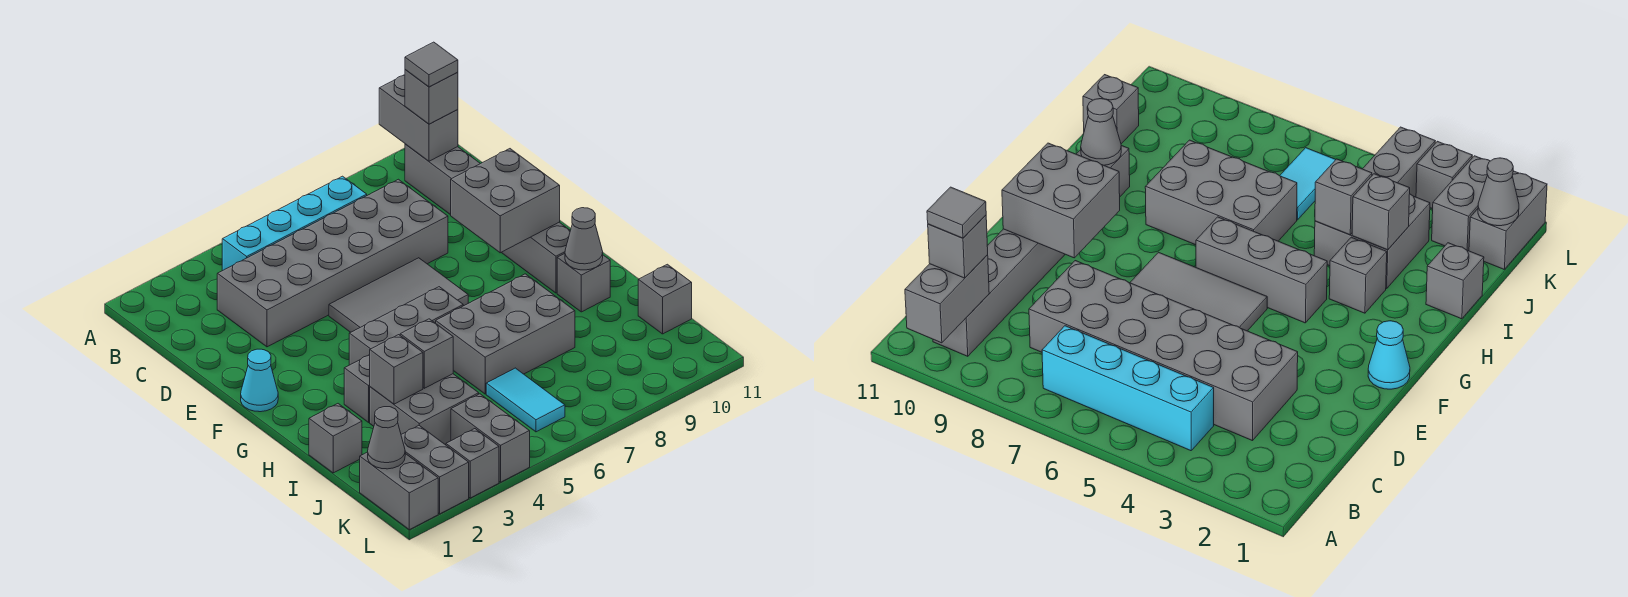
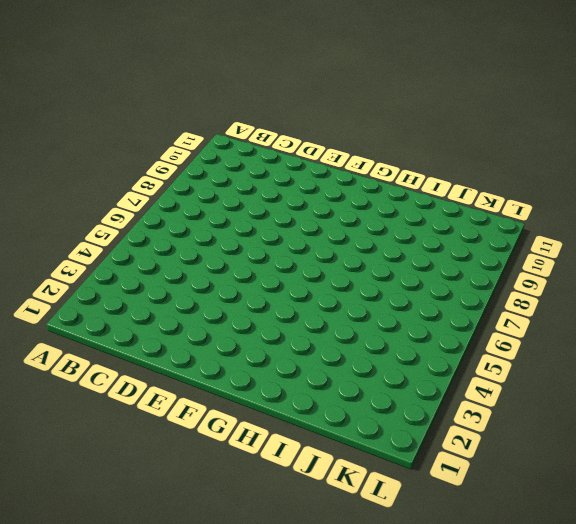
none -> cyan brick B4:B7 level 1
none -> grey brick B10:G10 level 1
none -> grey brick C3:D8 level 1

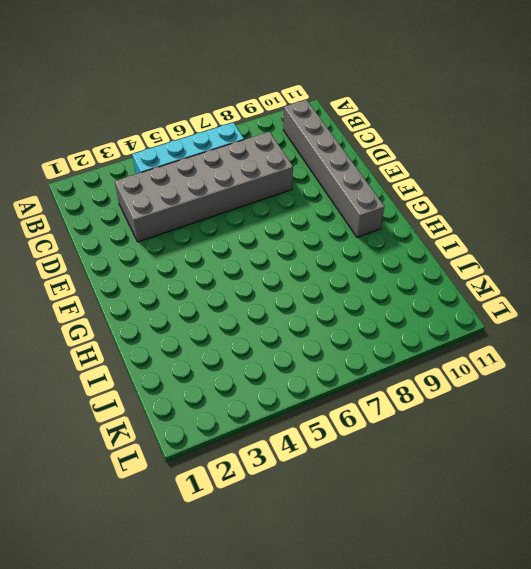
none -> grey tile E5:F7 level 1
none -> cyan cone F1 level 1
none -> grey brick G4:G6 level 1

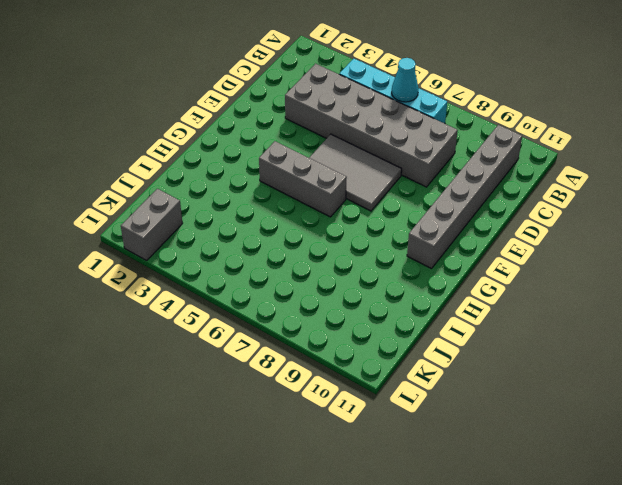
cyan cone B6 level 2 -> cyan cone F1 level 1
none -> grey brick H3 level 1
none -> grey brick H6:I8 level 1
none -> grey brick H10 level 1

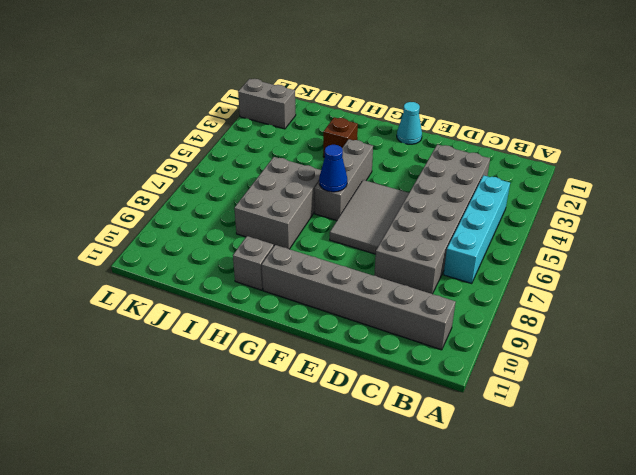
blue cone G6 level 2 -> none
brown brick H3 level 1 -> grey brick H3 level 1
none -> grey brick I1 level 1
none -> grey brick I3:J4 level 1
none -> cyan tile J6:K6 level 1

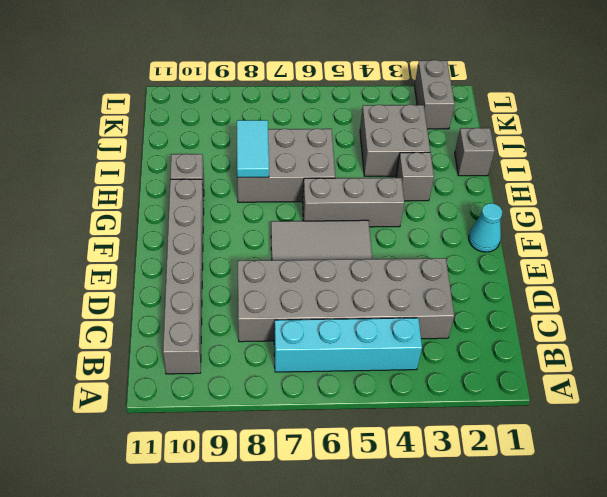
cyan tile H8:I8 level 2 -> cyan tile J6:K6 level 1
none -> grey brick J11 level 1
none -> grey brick K1:L1 level 1
none -> grey brick K4:L4 level 1

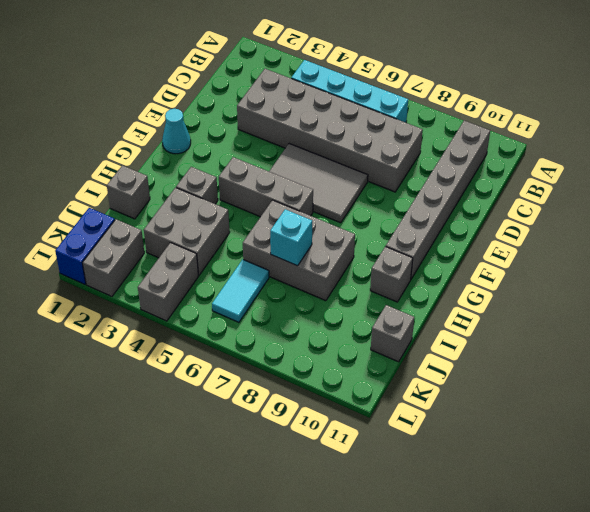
cyan brick I7 level 2 -> none
blue brick K1:L1 level 1 -> grey brick K1:L1 level 1
none -> grey brick L3 level 1
none -> grey brick A10:B10 level 2
none -> grey brick E9:F10 level 2

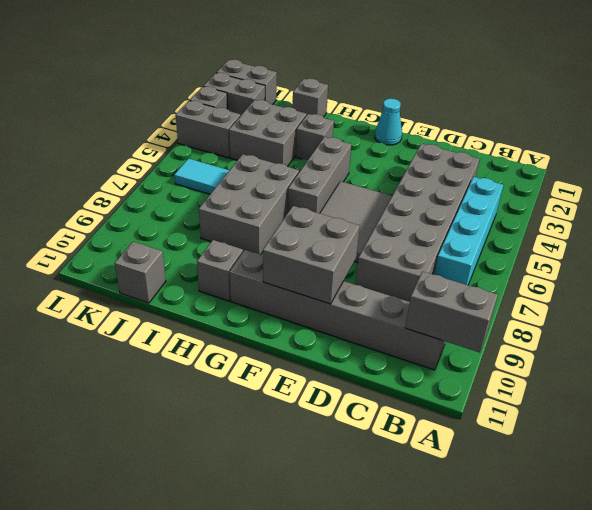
none -> grey cone H10 level 2
none -> grey brick I3 level 2
none -> grey brick I4 level 2

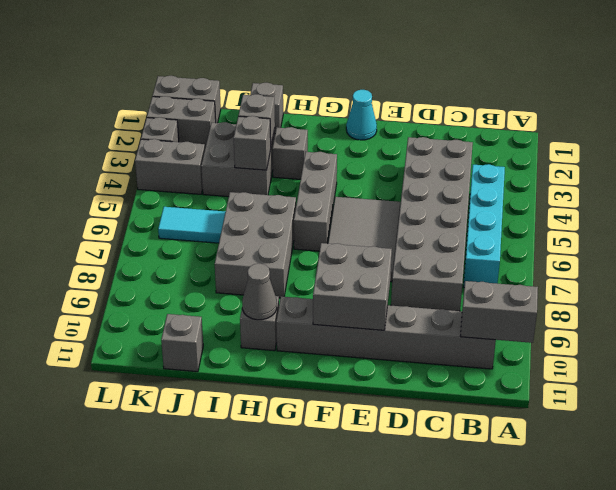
none -> grey cone K1 level 2
none -> grey brick B10 level 3
none -> grey tile B10 level 4

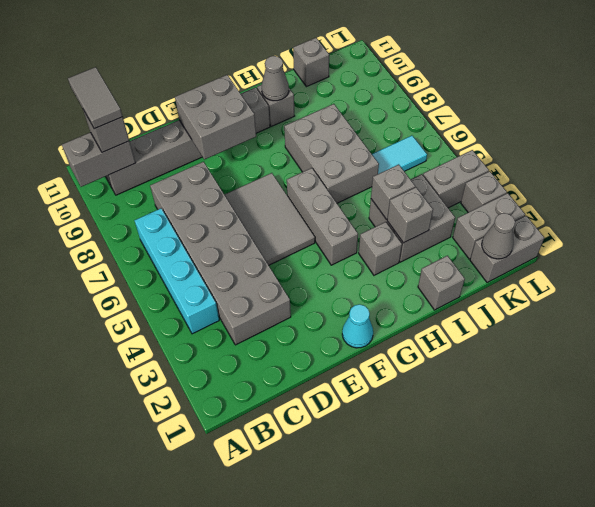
grey tile B10:B11 level 4 -> grey tile B10 level 4

